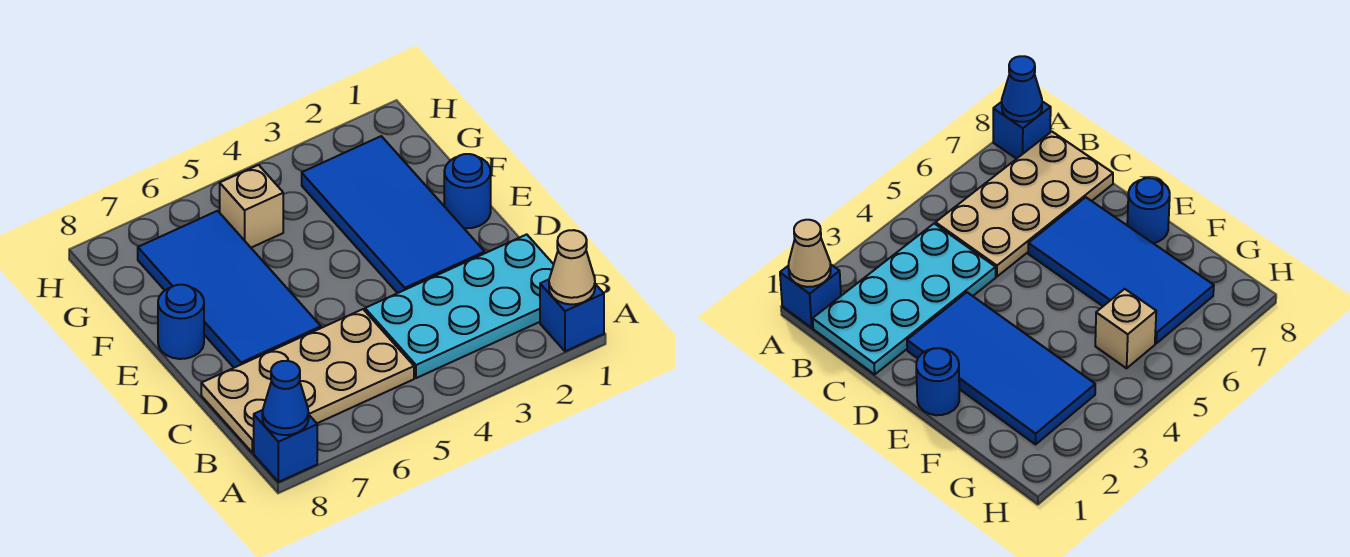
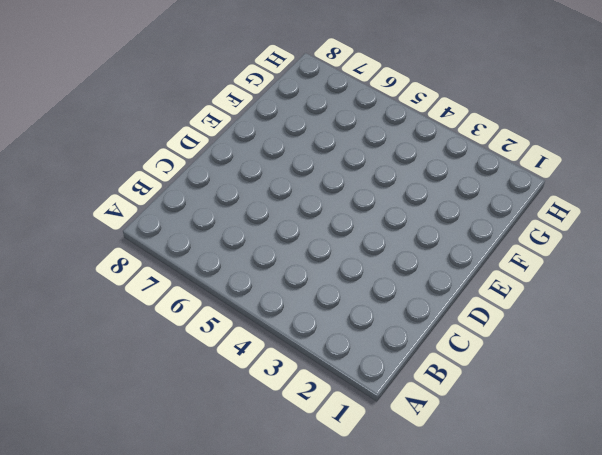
none -> blue brick A1 level 1
none -> blue brick A8 level 1

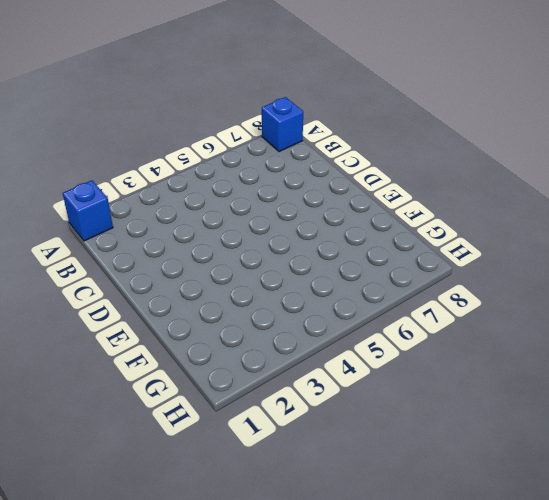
none -> cyan plate B1:C4 level 1
none -> tan plate B5:C8 level 1

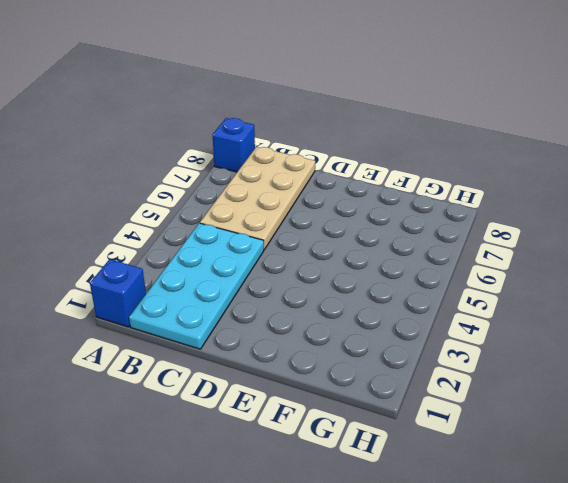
none -> blue tile D2:G3 level 1
none -> blue tile D6:G7 level 1

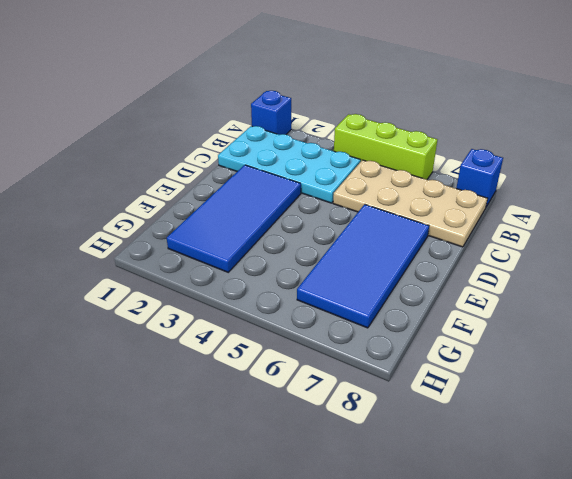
lime brick A4:A6 level 1 -> none
none -> blue round brick E1 level 1
none -> blue round brick E8 level 1

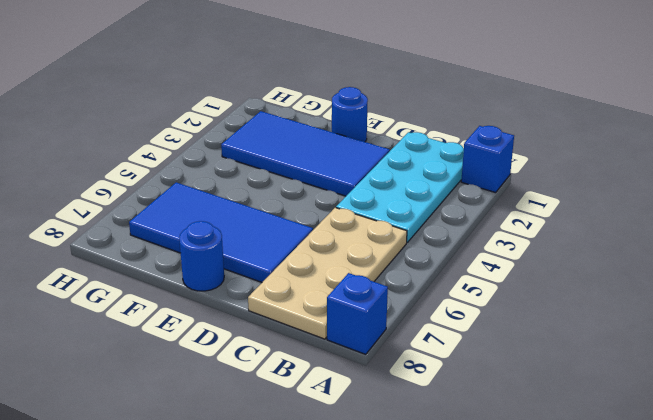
none -> tan brick G5 level 1
none -> tan cone A1 level 2

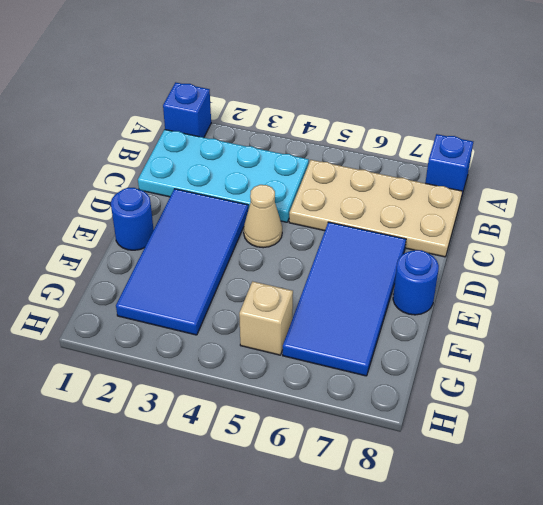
tan cone D4 level 1 -> tan cone A1 level 2
none -> blue cone A8 level 2

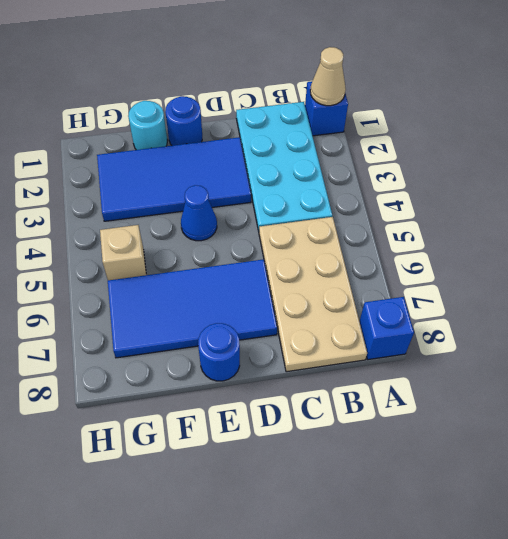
blue cone E4 level 1 -> blue cone A8 level 2
cyan round brick F1 level 1 -> none

